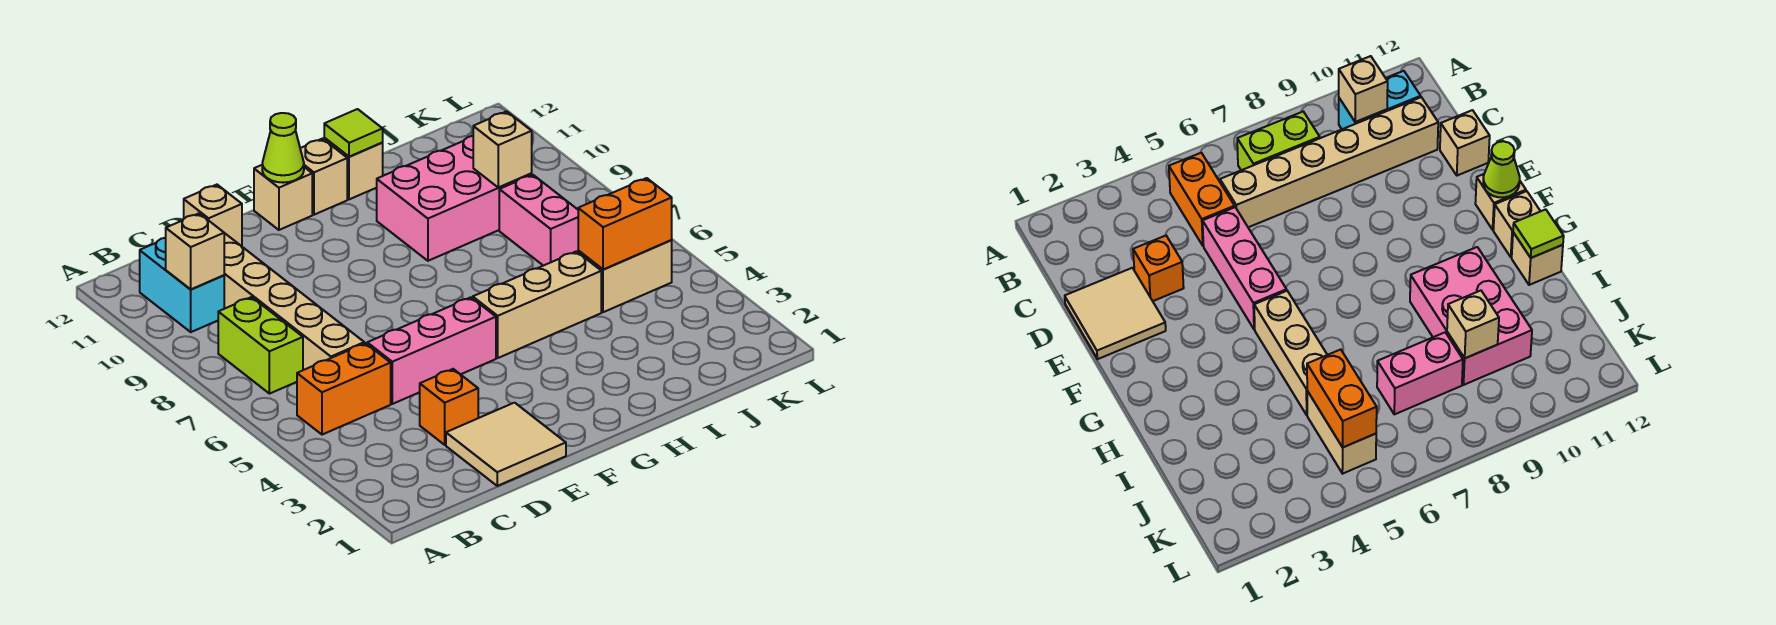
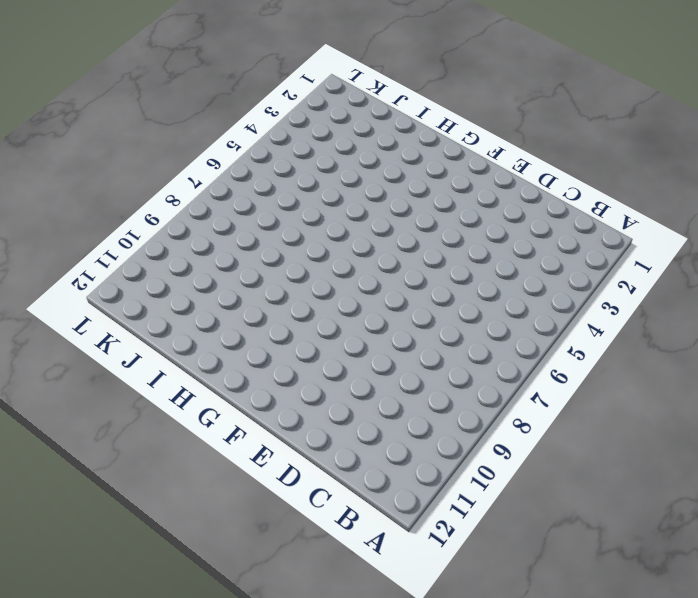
none -> orange brick B5:C5 level 1
none -> lime brick B7:B8 level 1
none -> cyan brick B10:B11 level 1

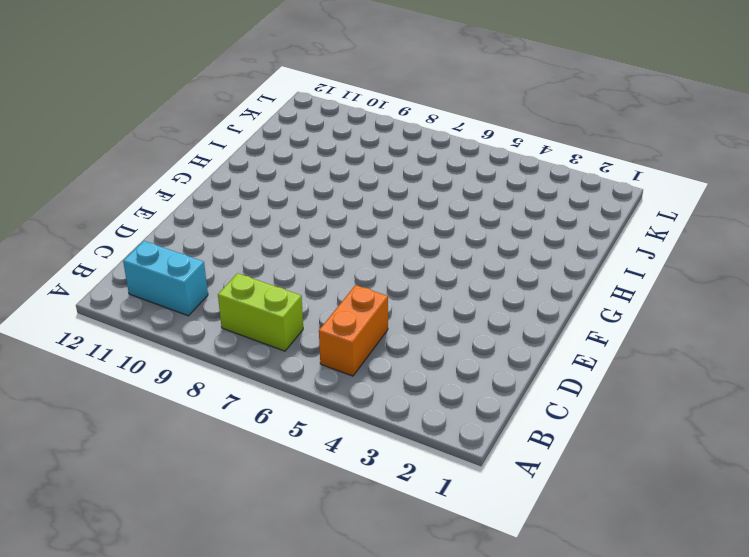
none -> tan brick C6:C11 level 1
none -> tan tile D1:E2 level 1
none -> orange brick D3 level 1

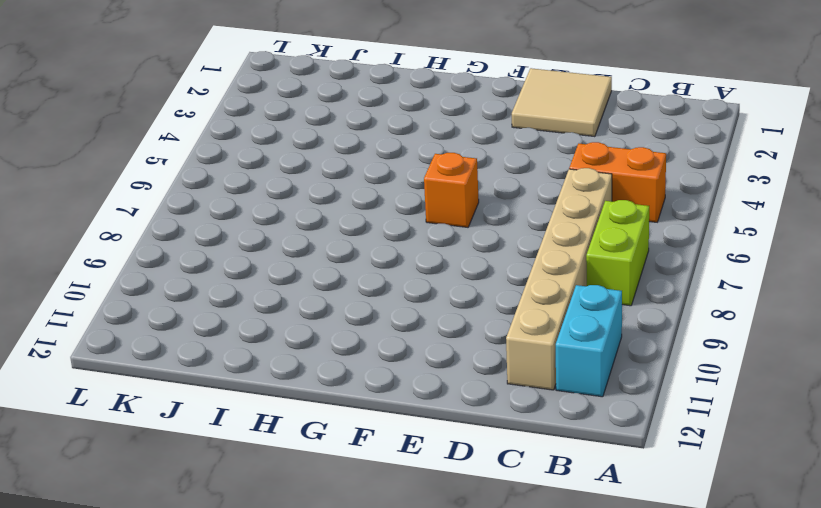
orange brick F6 level 1 -> orange brick D3 level 1
none -> pink brick D5:F5 level 1
none -> tan brick D12 level 1
none -> tan brick F12 level 1

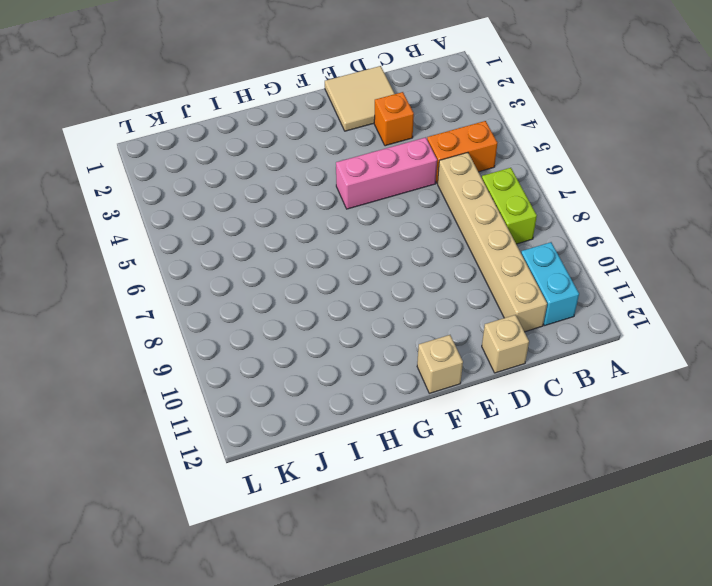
none -> tan brick G5:I5 level 1
none -> tan brick G12 level 1
none -> pink brick H9:J10 level 1

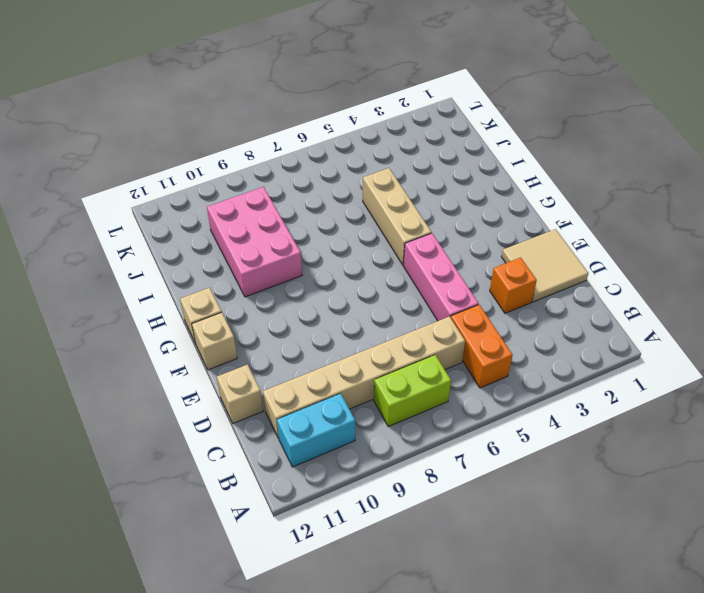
none -> tan brick H12 level 1
none -> tan brick J5:K5 level 1
none -> pink brick J7:J8 level 1

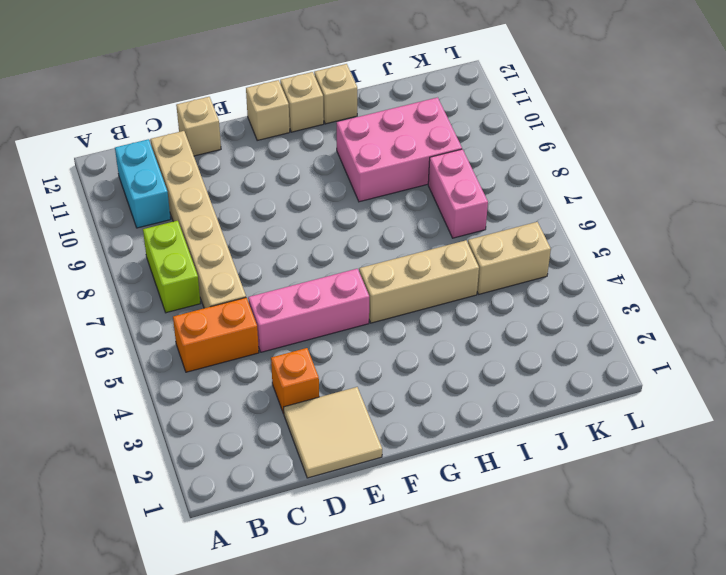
none -> tan brick B10 level 2
none -> lime cone F12 level 2
none -> lime tile H12 level 2

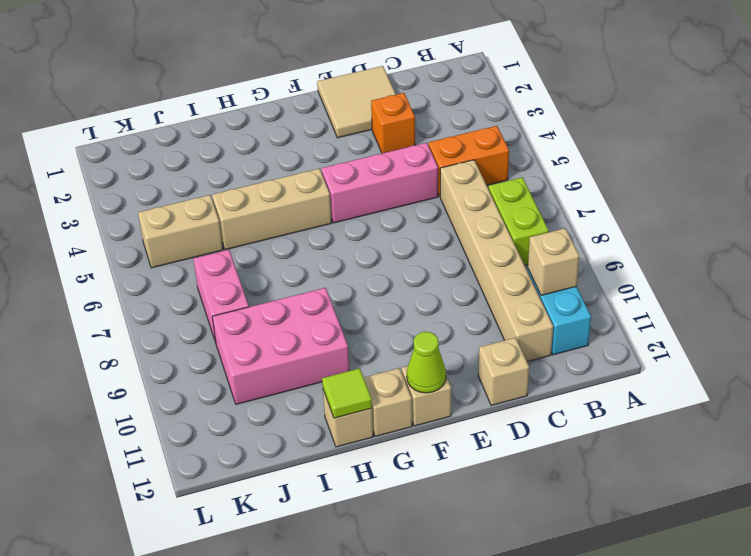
none -> orange brick J5:K5 level 2
none -> tan brick J9 level 2

